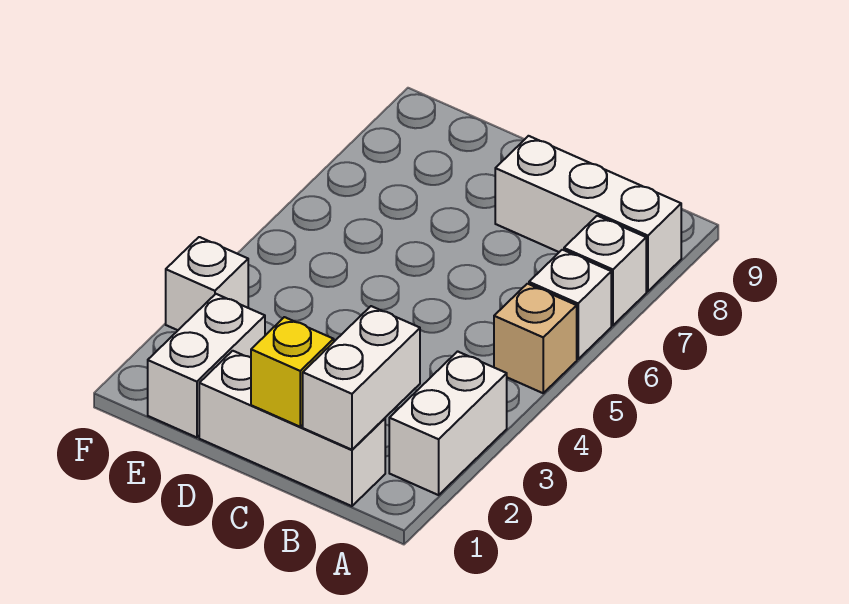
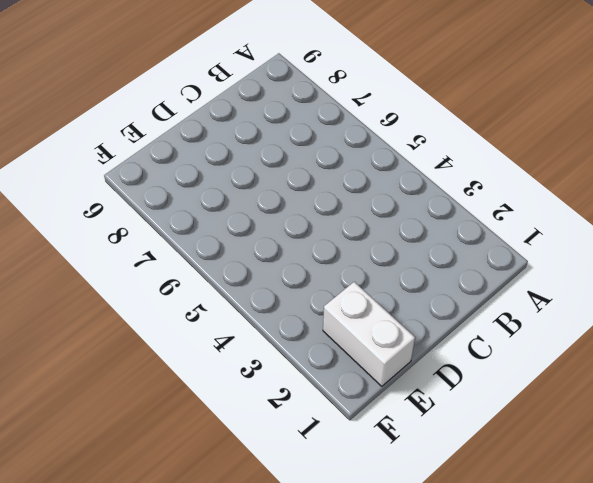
none -> white brick A2:A3 level 1
none -> tan brick A5 level 1

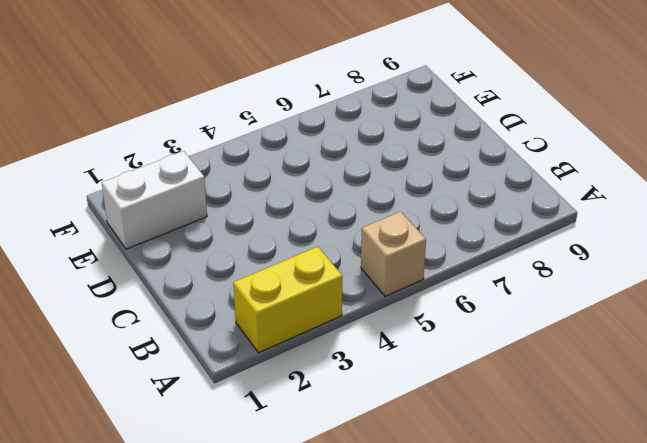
yellow brick A2:A3 level 1 -> white brick A2:A3 level 1
none -> white brick A6 level 1
none -> white brick A7 level 1

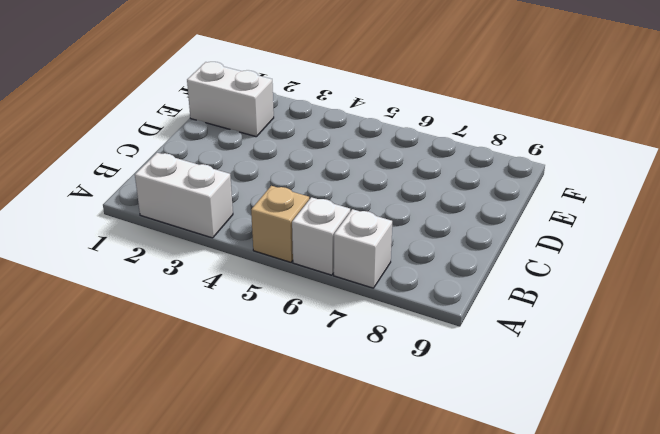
none -> white brick A8:C8 level 1
none -> white brick B1:D1 level 1

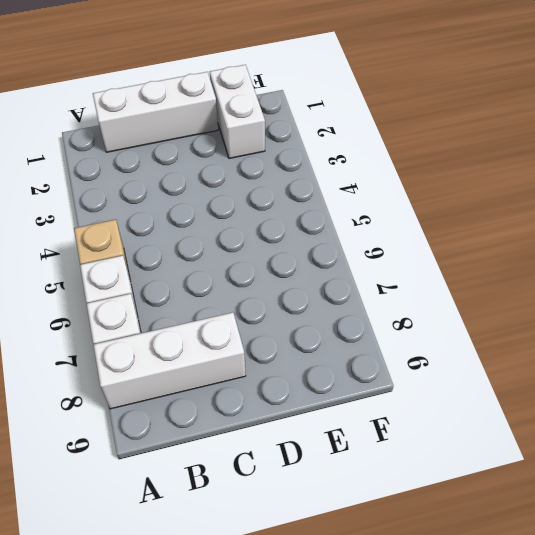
none -> white brick A2:A3 level 1
none -> white brick F3 level 1

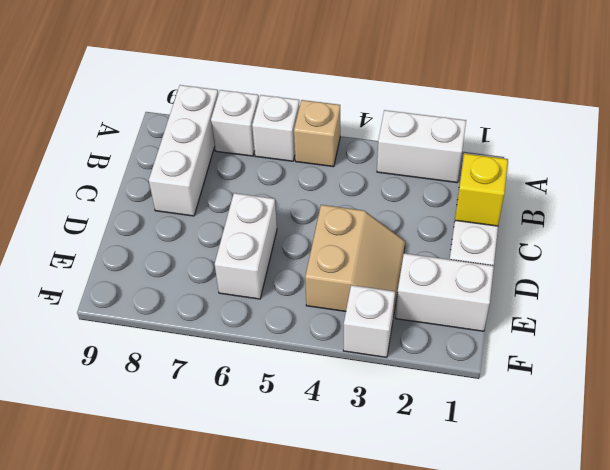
tan slope D3:E4 level 1 top 4 -> none
white brick D6:E6 level 1 -> white brick B1:B2 level 2

